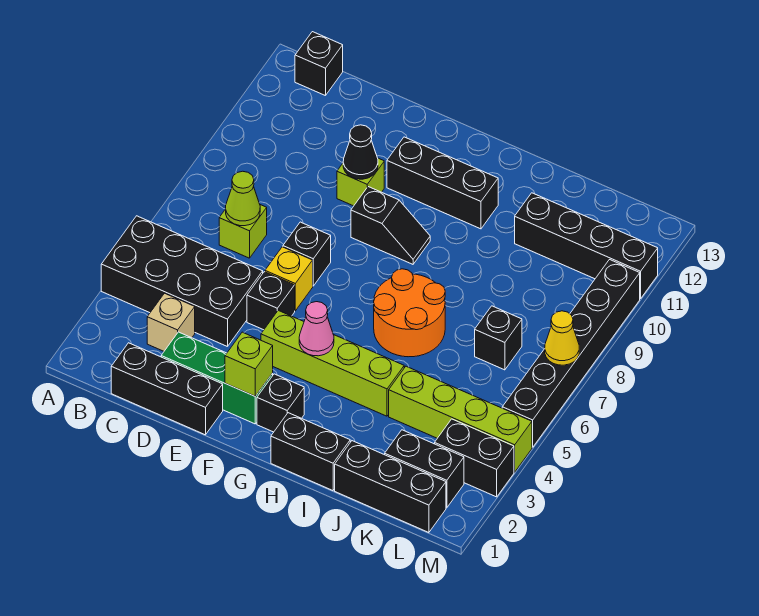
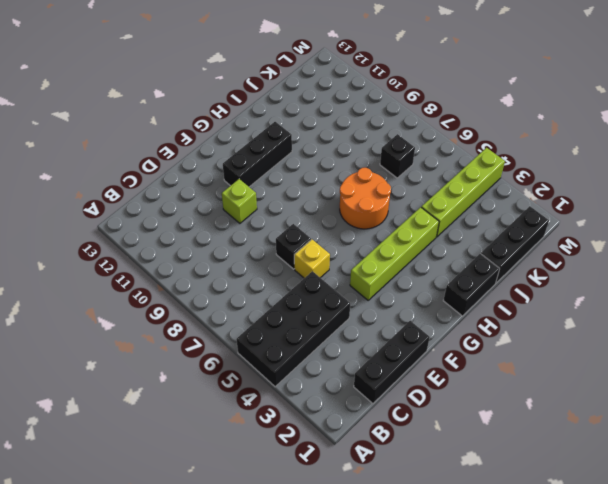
none -> black brick B13 level 1
none -> tan brick C3 level 1
none -> lime brick C7 level 1

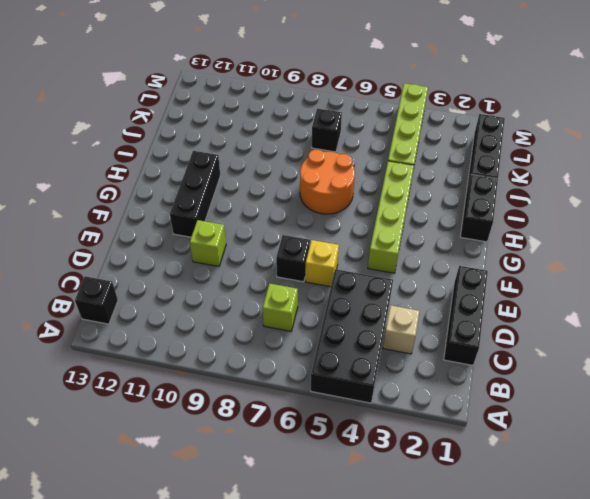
none -> green brick D2:F2 level 1
none -> black brick E5 level 1
none -> black slope F9:G9 level 1 top F

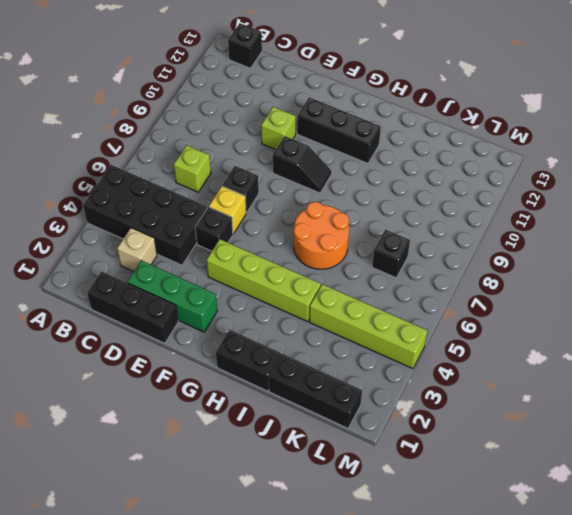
none -> black brick G2 level 1
none -> black brick J11:M11 level 1
none -> black brick K2:L2 level 1

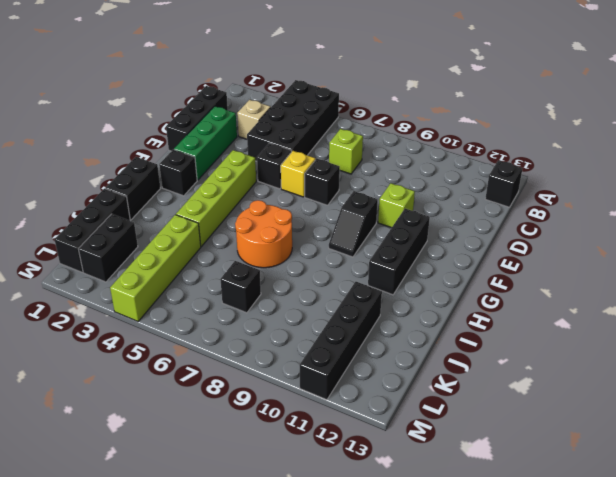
none -> black brick L3:M3 level 1
none -> black brick M5:M10 level 1
none -> lime cone C7 level 2

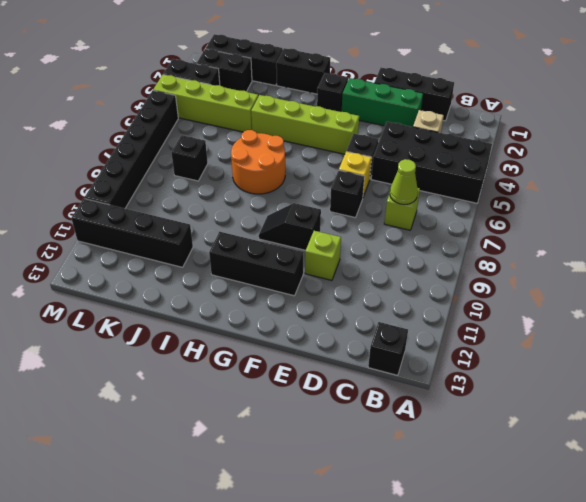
none -> black cone E10 level 2
none -> lime brick F2 level 2
none -> pink cone G4 level 2

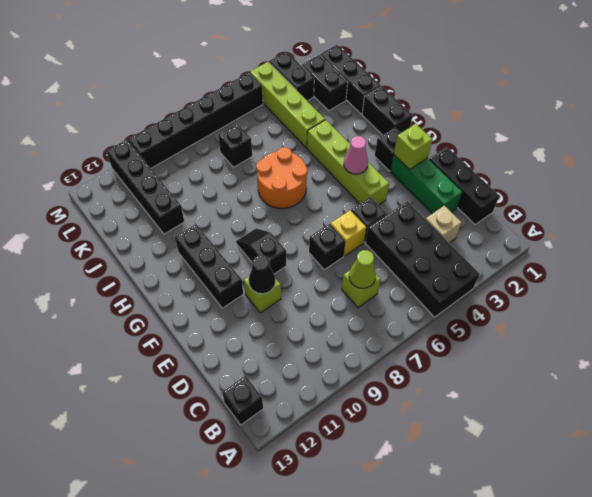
none -> yellow cone M7 level 2

